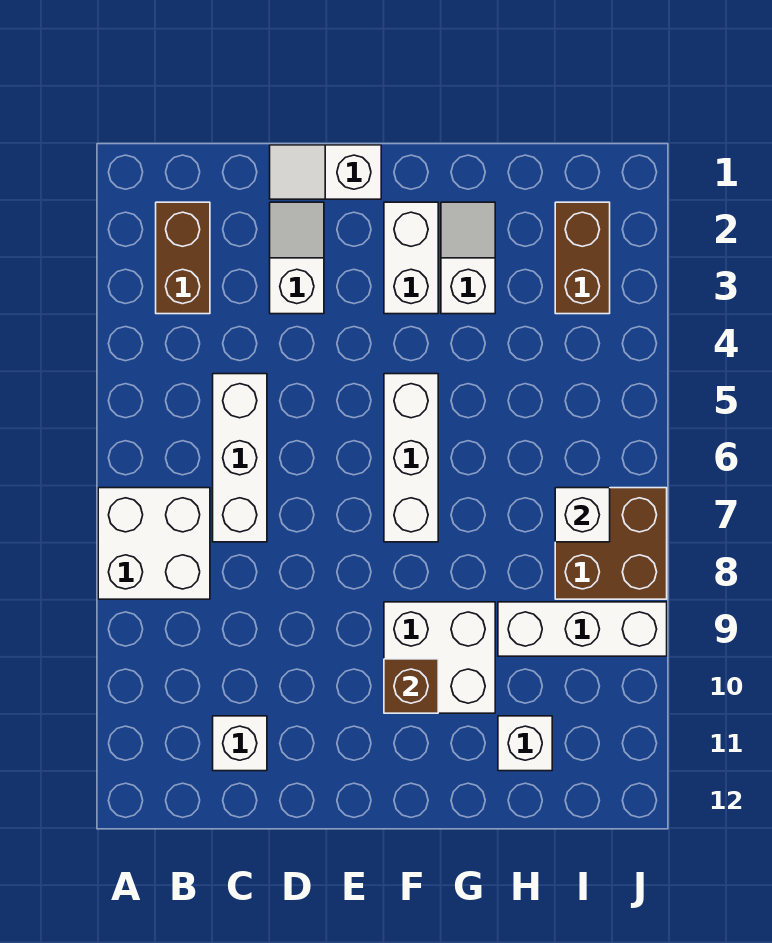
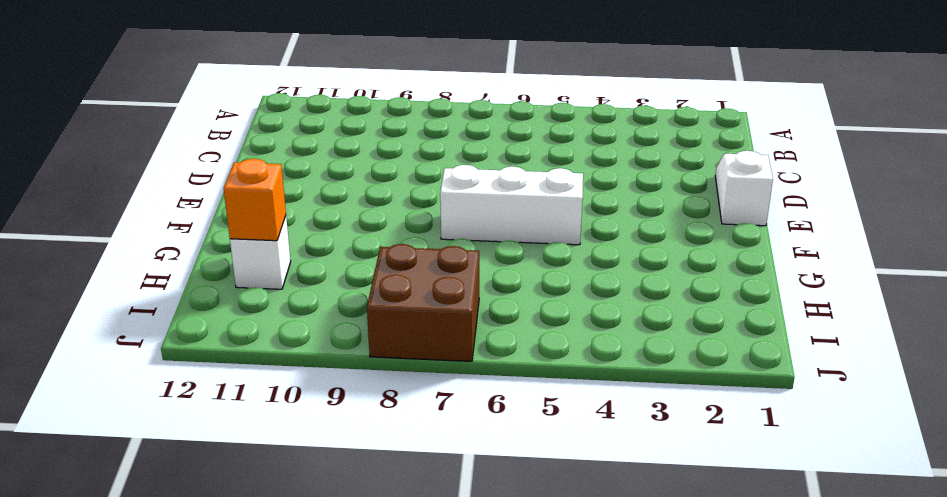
orange brick H11 level 2 -> none
none -> white brick A7:B8 level 1
none -> brown brick B2:B3 level 1
none -> white brick C5:C7 level 1

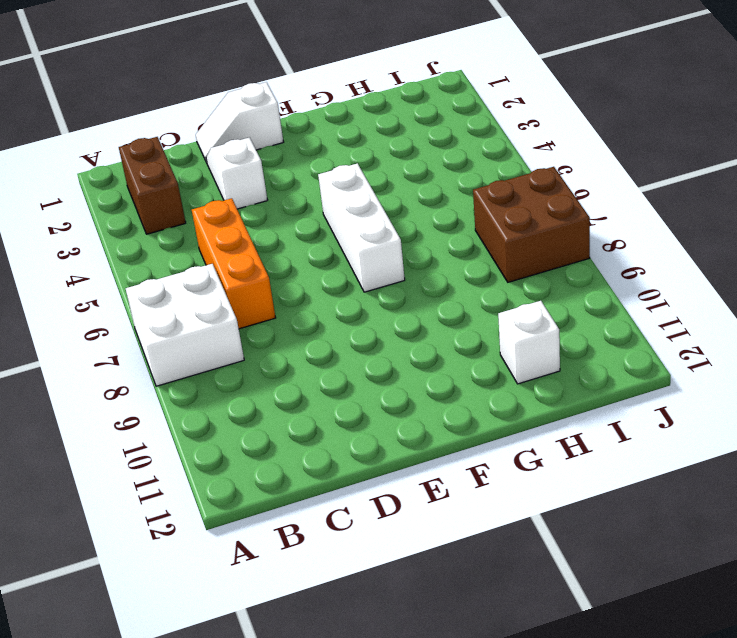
orange brick C5:C7 level 1 -> white brick C5:C7 level 1
none -> white brick C11 level 1
none -> white brick F2:F3 level 1
none -> white brick F9:G10 level 1

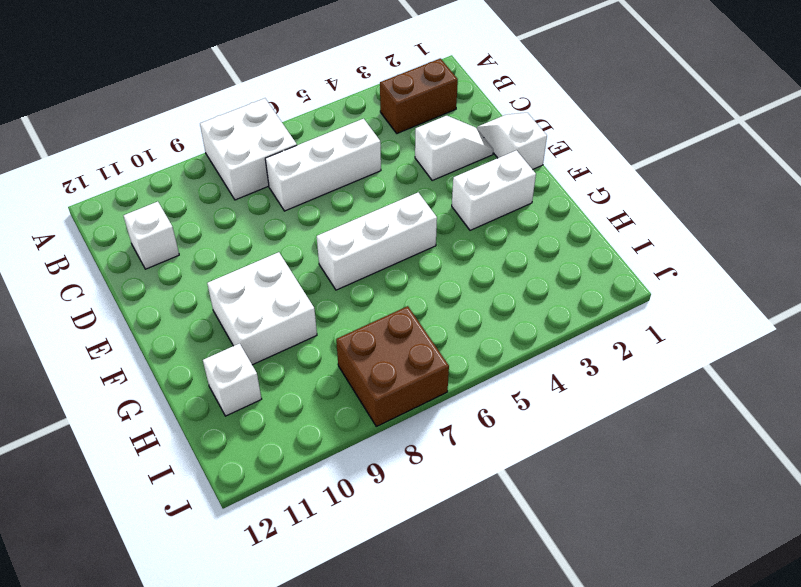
none -> white slope G2:G3 level 1 top 3
none -> white brick H9:J9 level 1
none -> brown brick I2:I3 level 1

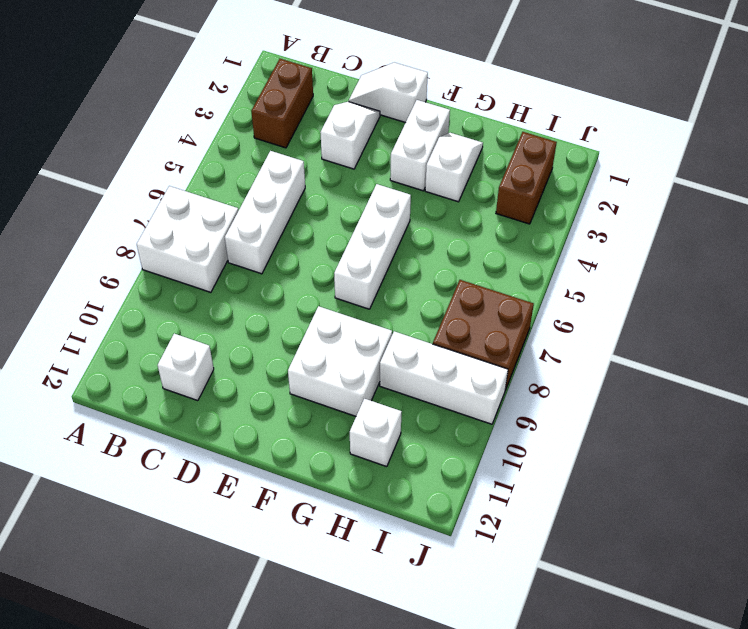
none -> brown brick F10 level 2
none -> white brick I7 level 2

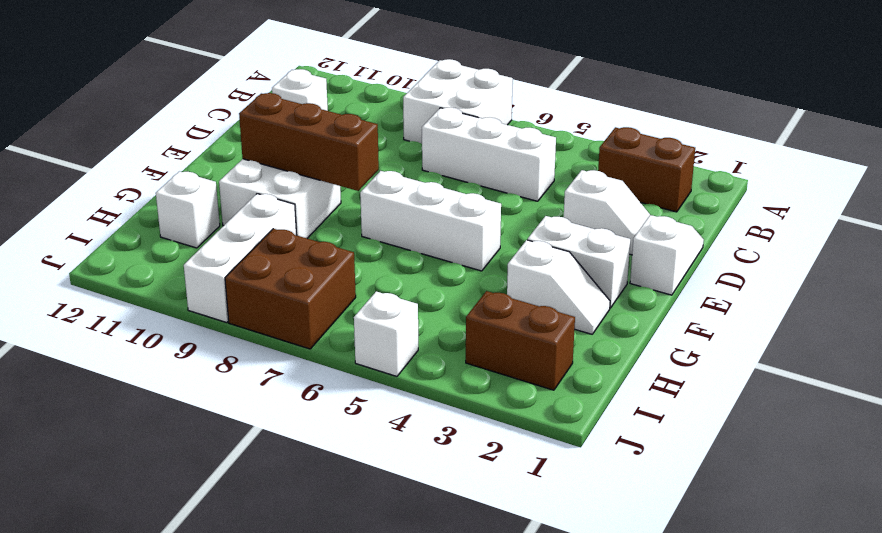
brown brick F8:F10 level 2 -> brown brick F10 level 2
white brick J5 level 1 -> white brick I7 level 2

